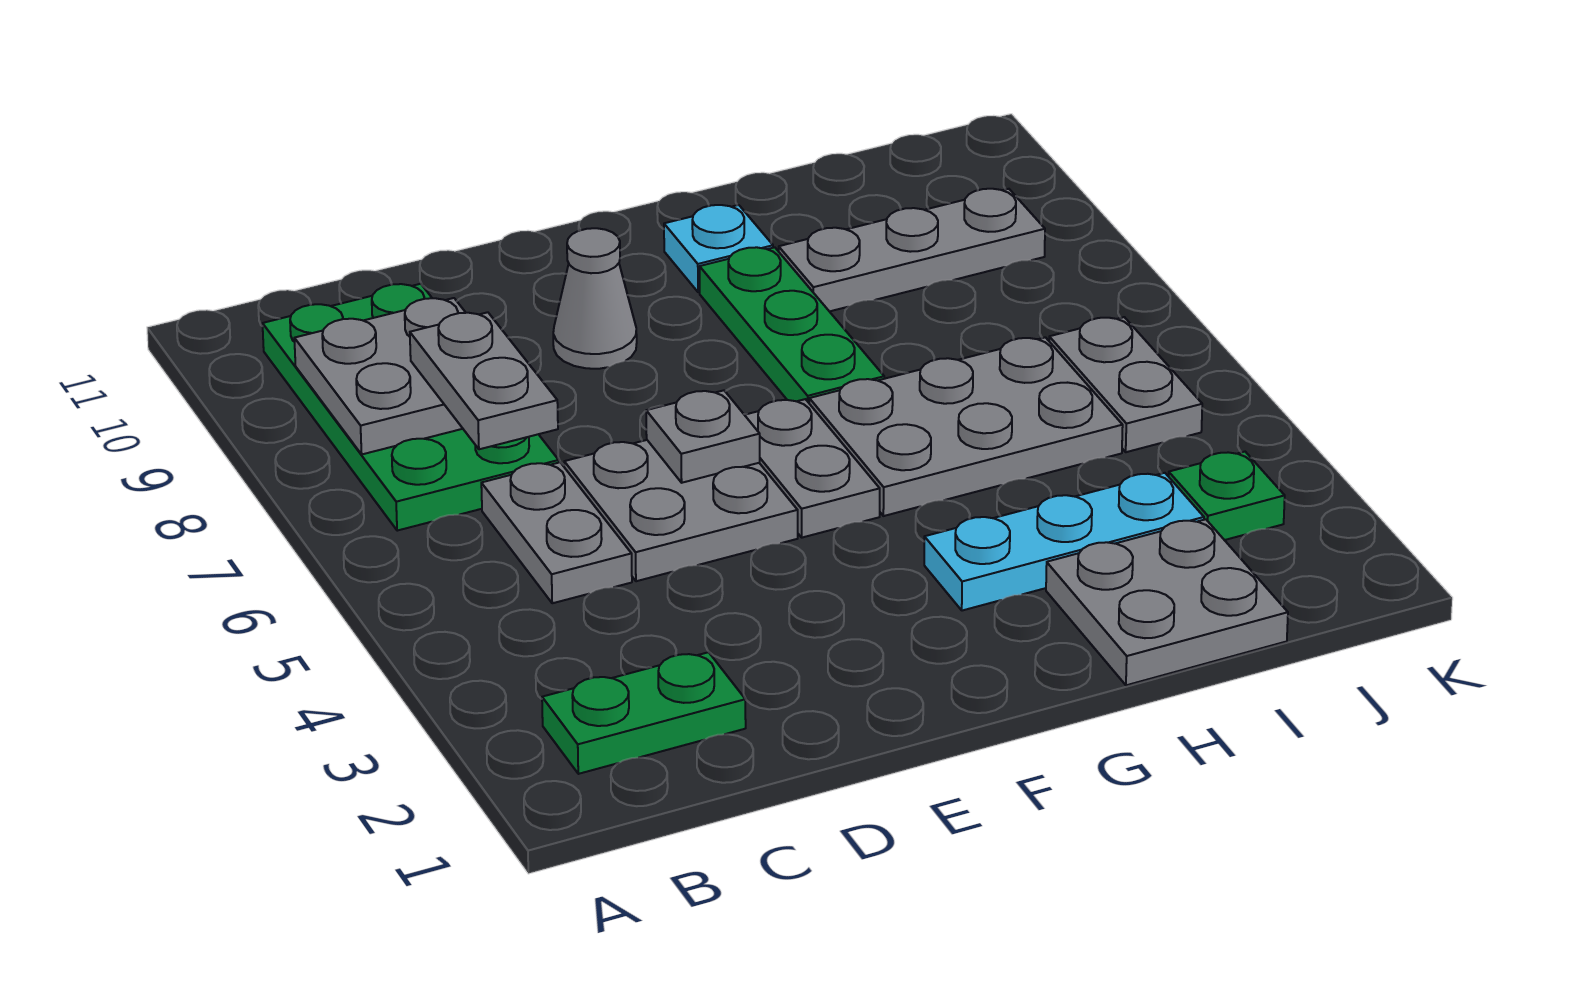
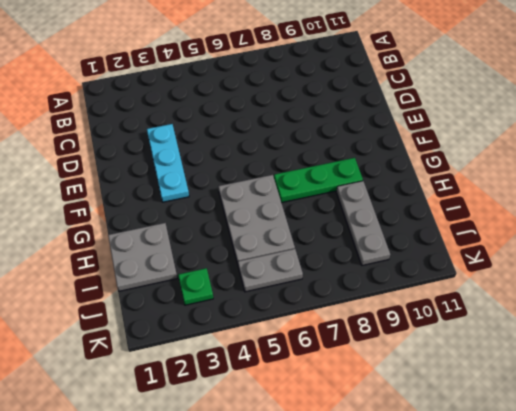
cyan plate D3:F3 level 1 -> cyan plate G3:I3 level 1
none -> green plate B2:C2 level 1
none -> green plate B7:C10 level 1
none -> grey plate C5:C6 level 1

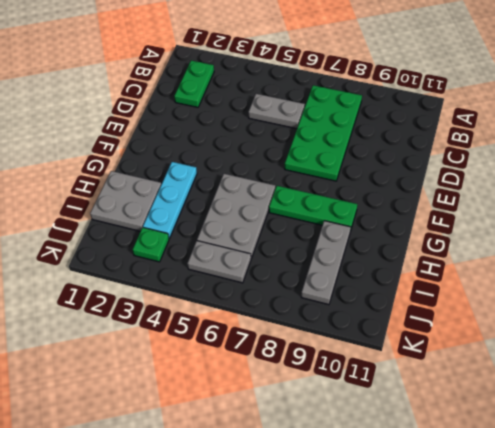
green plate B7:E8 level 1 -> green plate B7:C10 level 1
none -> grey plate D5:E6 level 1
none -> grey cone E9 level 1
none -> grey plate F5:F6 level 1

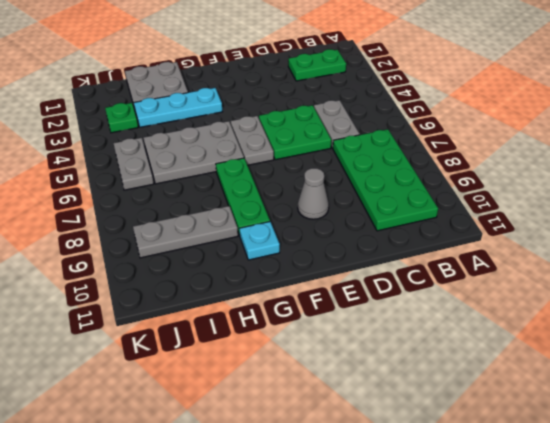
green plate D5:E6 level 1 -> grey plate D5:E6 level 1
none -> grey plate B8:C9 level 2
none -> grey plate E6 level 2
none -> grey plate C7:C8 level 3

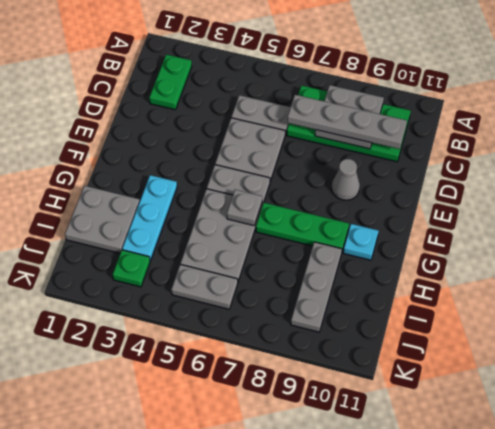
grey plate C7:C10 level 3 -> grey plate C7:C8 level 3
grey plate G6 level 2 -> grey plate E6 level 2

